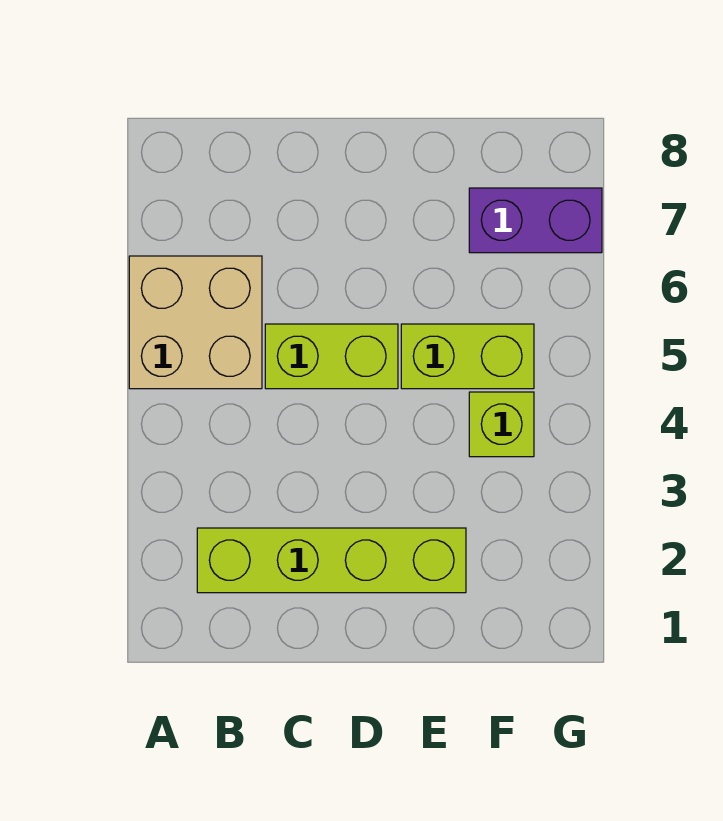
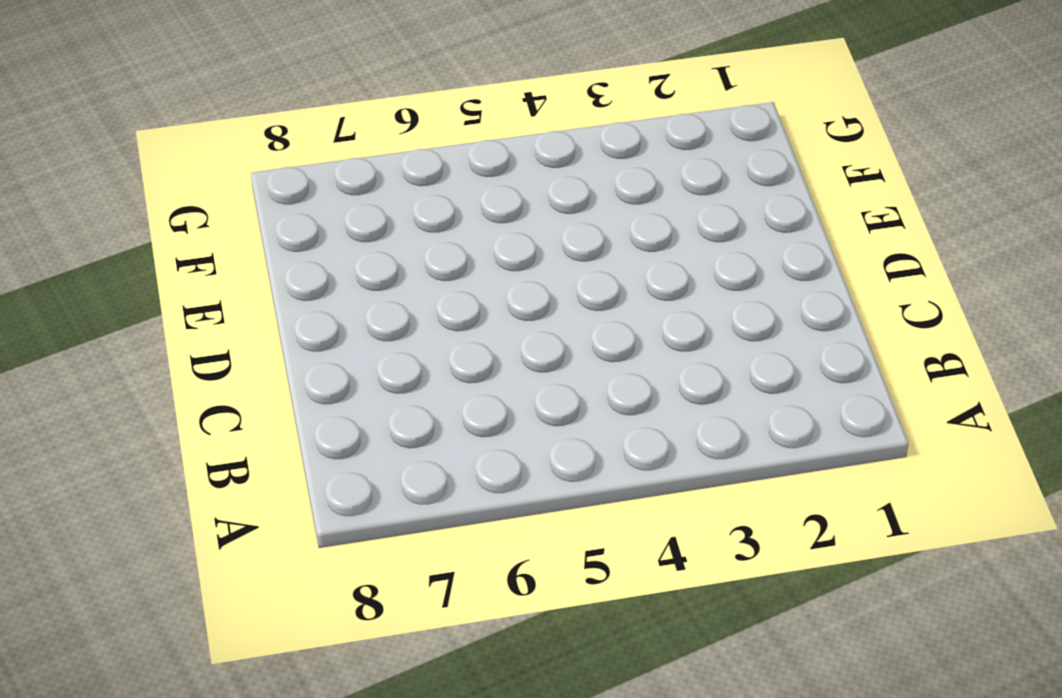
none -> tan brick A5:B6 level 1
none -> lime brick B2:E2 level 1

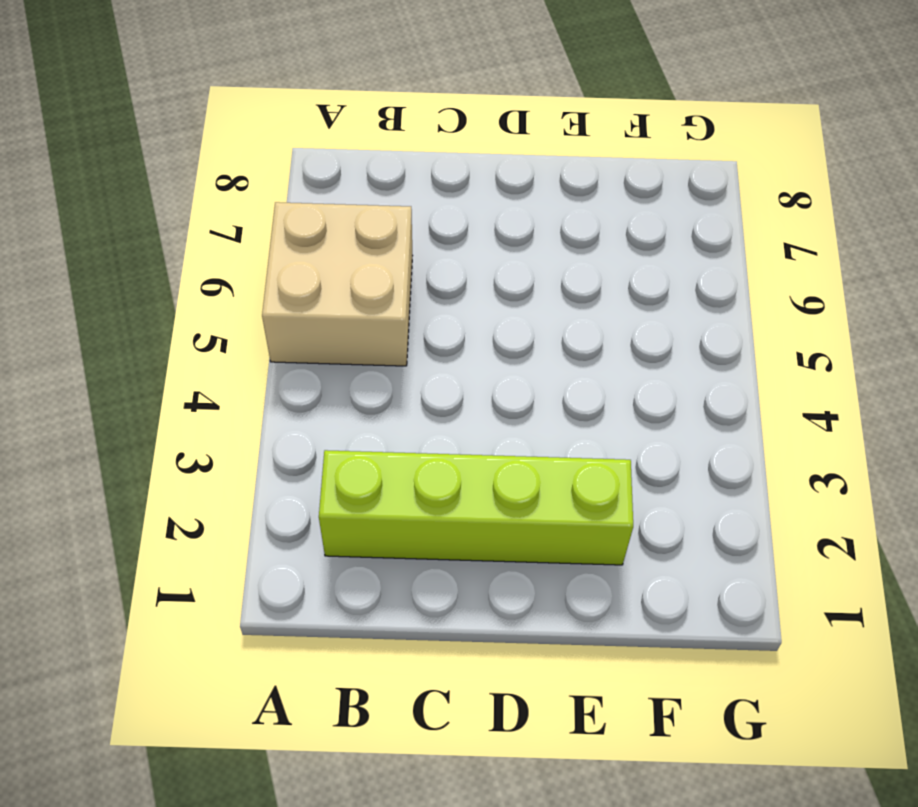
none -> lime brick C5:D5 level 1
none -> lime brick E5:F5 level 1

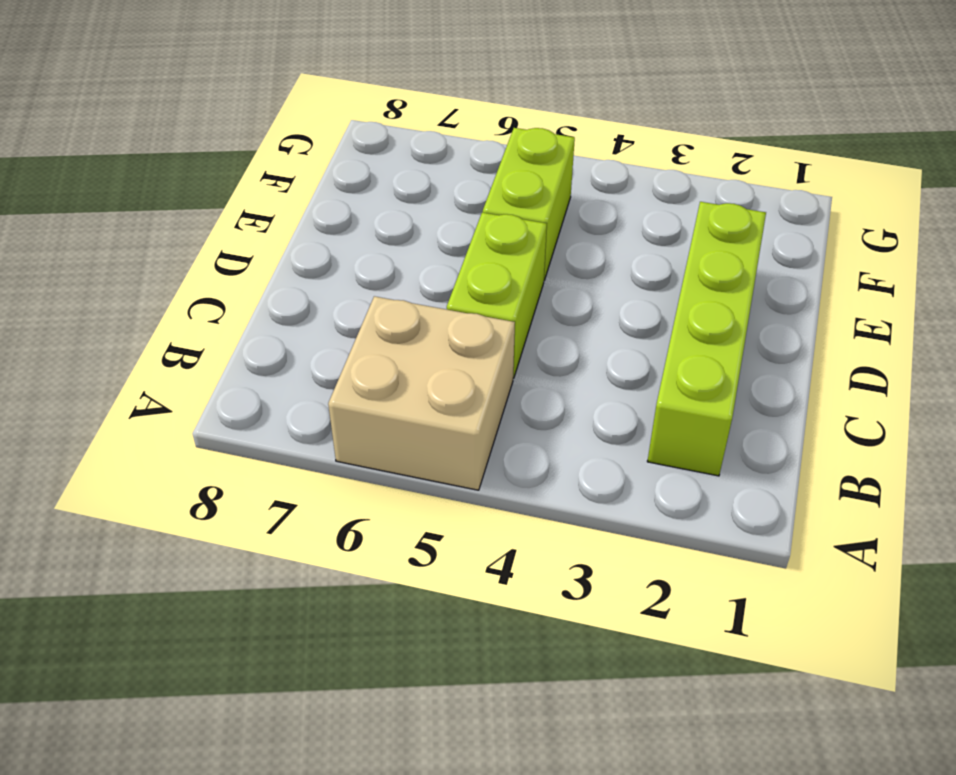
none -> lime brick F4 level 1
none -> purple brick F7:G7 level 1

